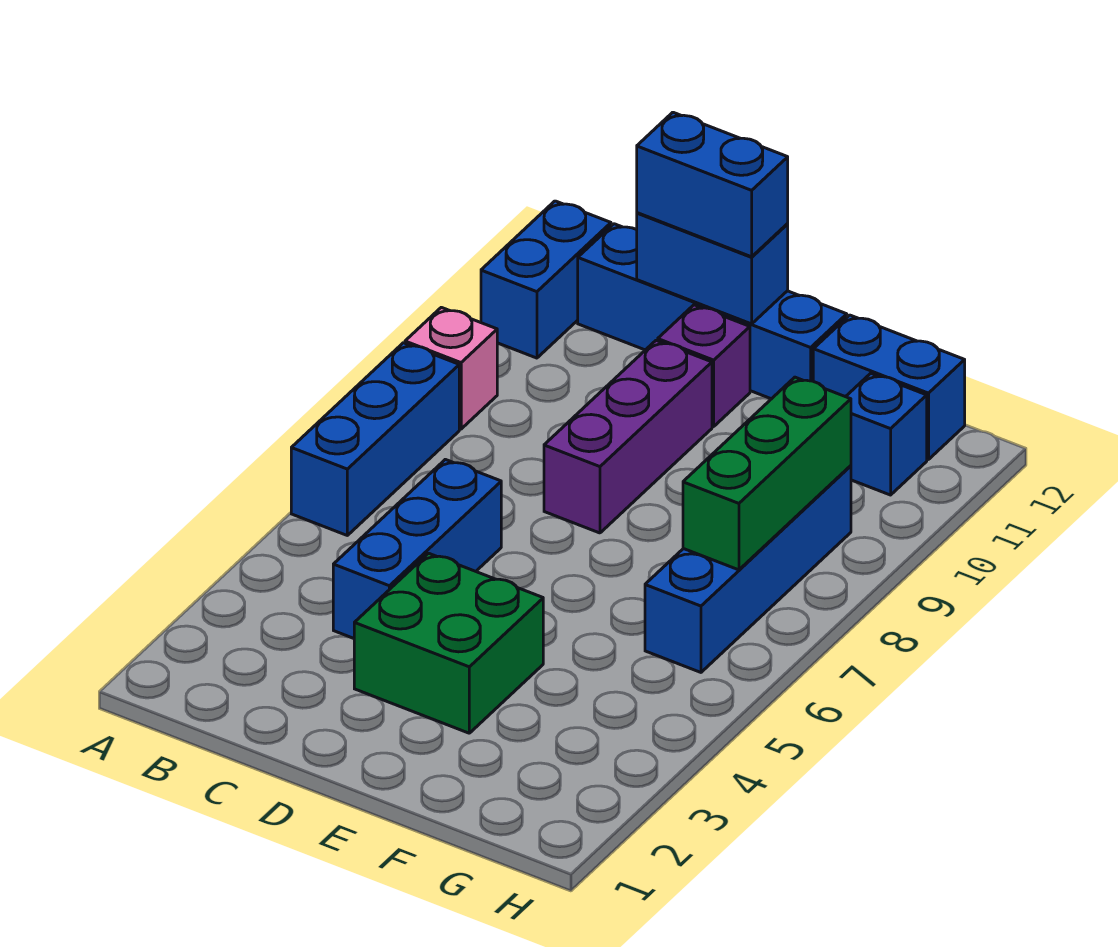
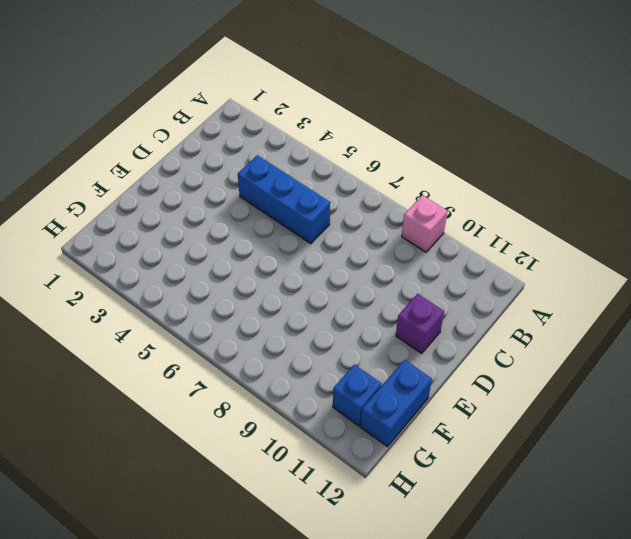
none -> blue brick A6:A8 level 1
none -> blue brick A11:A12 level 1
none -> blue brick B12:E12 level 1

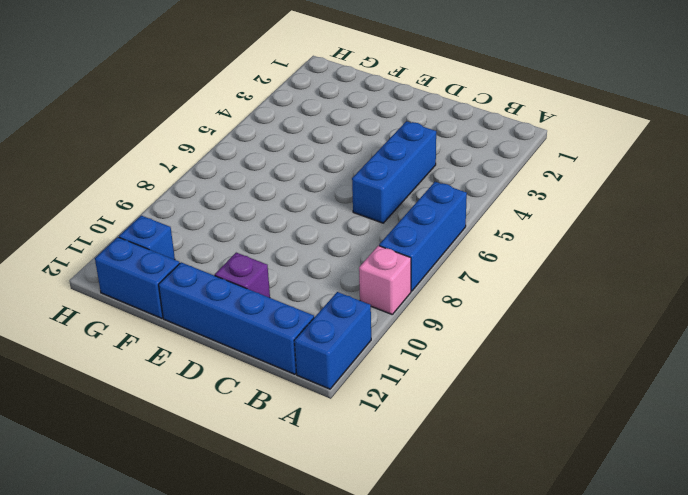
none -> green brick D3:E4 level 1
none -> purple brick D8:D10 level 1
none -> blue brick G6:G9 level 1

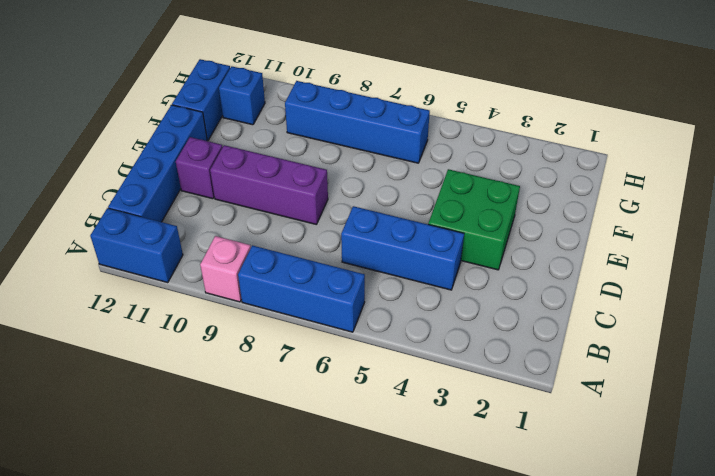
none -> blue brick C12:D12 level 2
none -> green brick G7:G9 level 2
none -> blue brick C12:D12 level 3

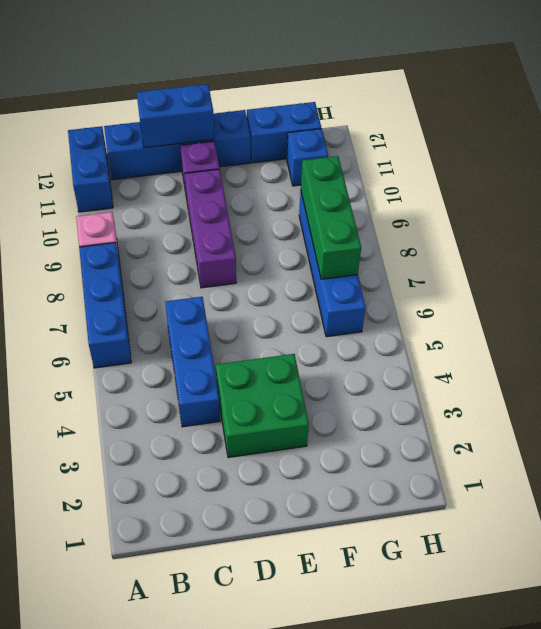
none -> blue brick C12:D12 level 3

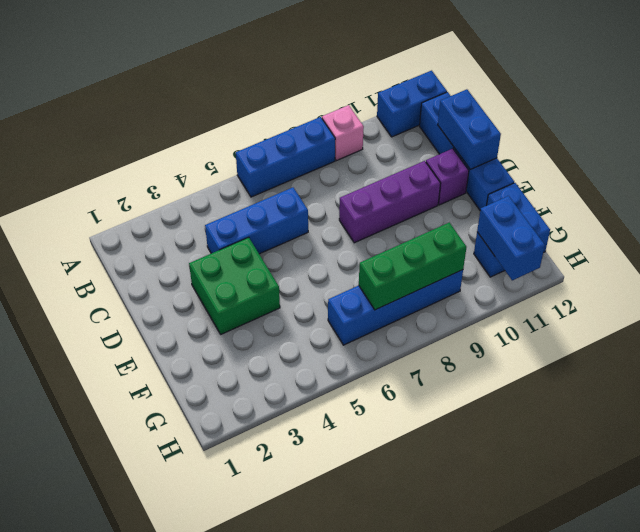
blue brick G11:H11 level 2 -> blue brick C12:D12 level 3

